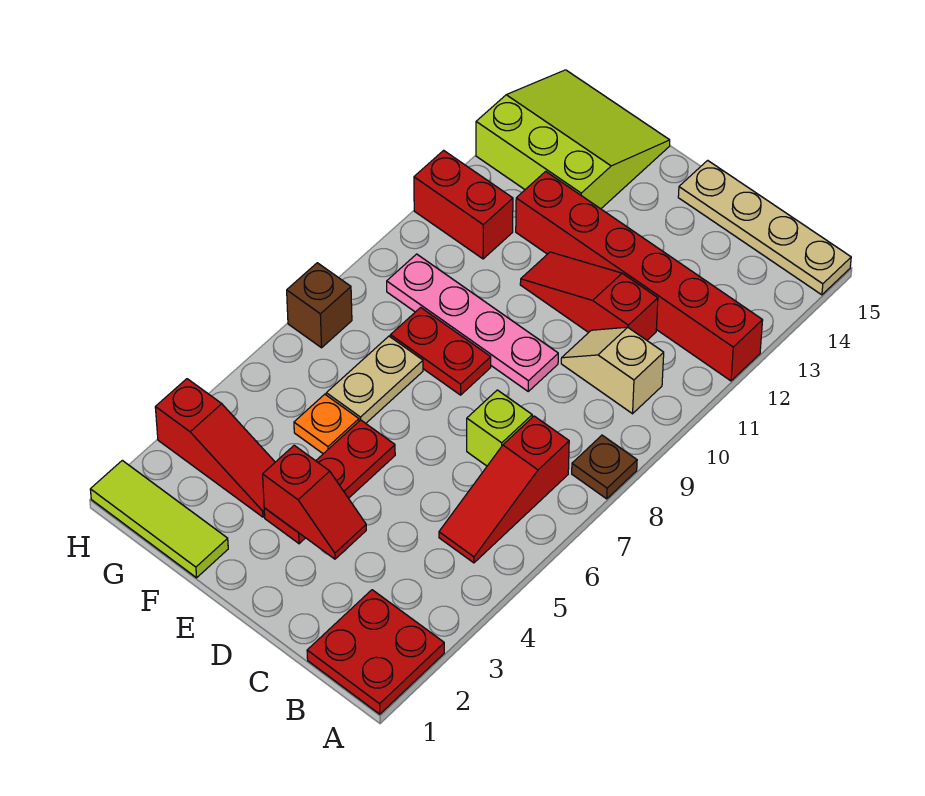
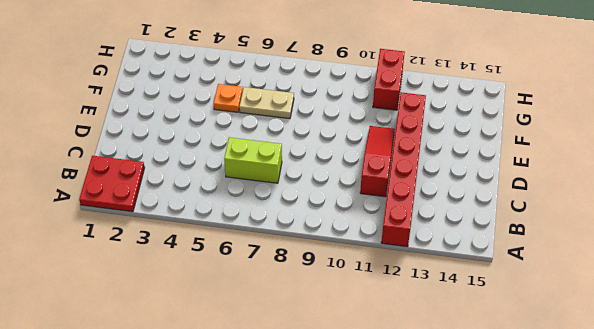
lime brick C6:C7 level 1 -> lime brick C7 level 1
none -> brown plate A8 level 1
none -> tan plate A15:D15 level 1
none -> red slope B5:B7 level 1 top 7

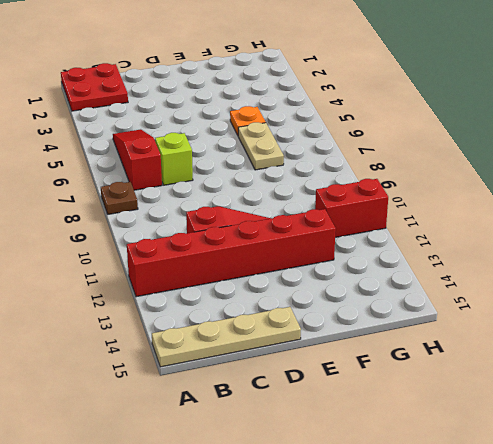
none -> tan slope B10:C10 level 1 top B
none -> pink plate D9:G9 level 1
none -> red plate E3:E5 level 1

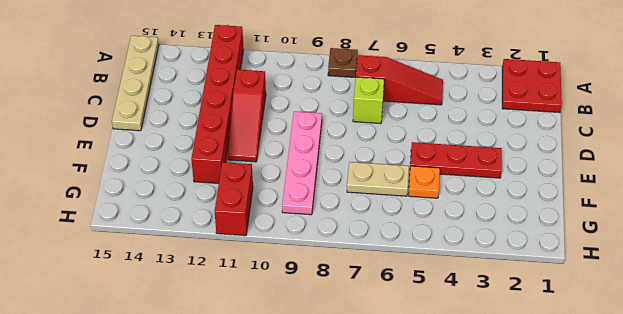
none -> tan slope B10:C10 level 1 top B
none -> red plate E8:F8 level 1
none -> lime tile F1:H1 level 1

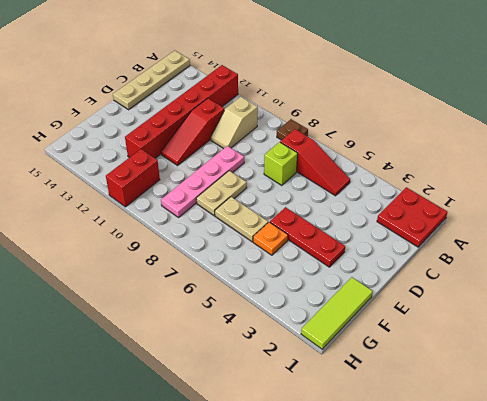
tan plate E8:F8 level 1 -> red plate E8:F8 level 1
none -> red slope F3:H3 level 1 top H
none -> lime slope F13:H15 level 1 top 13
none -> brown brick H7 level 1

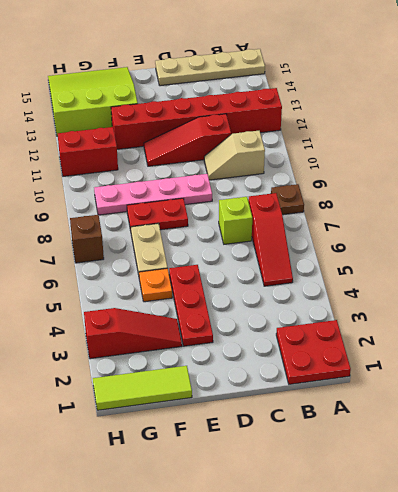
none -> red slope D3:E3 level 2 top E

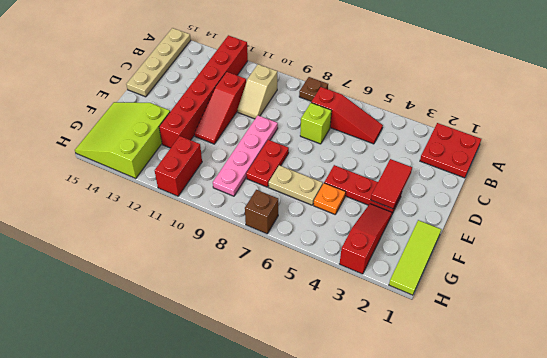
red tile D3:E3 level 2 -> red slope D3:E3 level 2 top E

